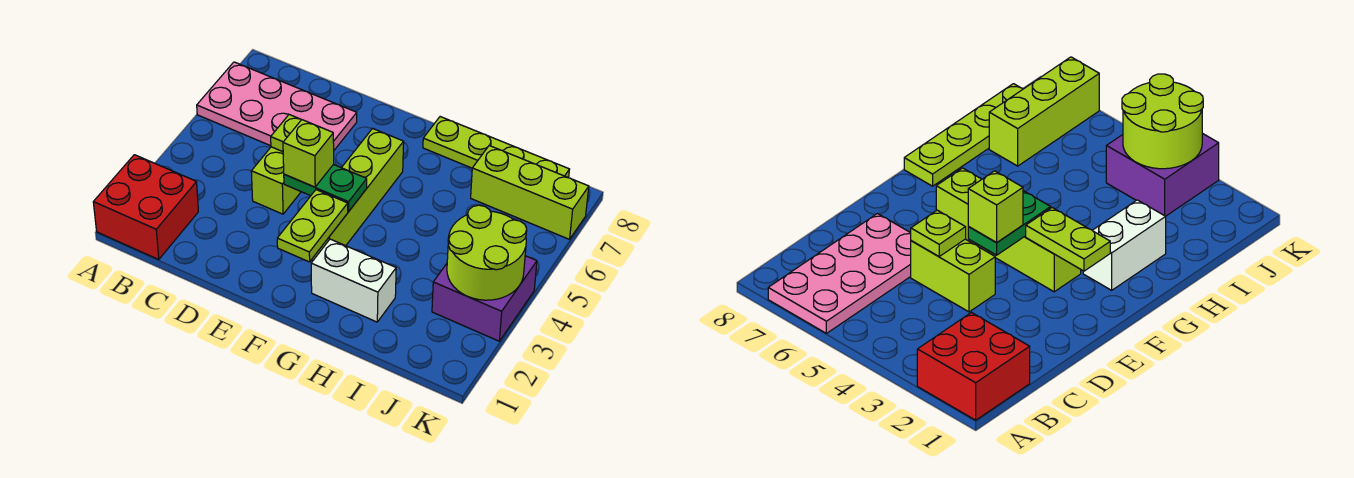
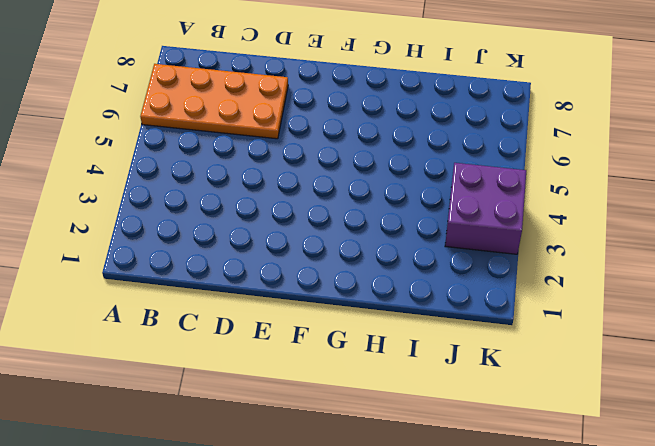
orange plate A6:D7 level 1 -> pink plate A6:D7 level 1
none -> red brick A1:B2 level 1
none -> lime brick D4:D5 level 1
none -> lime brick F3:F6 level 1

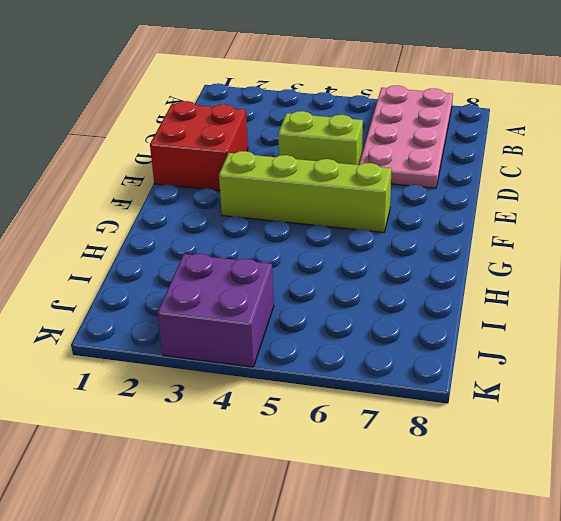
red brick D1:E2 level 1 -> red brick A1:B2 level 1
none -> white brick G2:H2 level 1
none -> lime plate G8:J8 level 1
none -> lime brick I7:K7 level 1

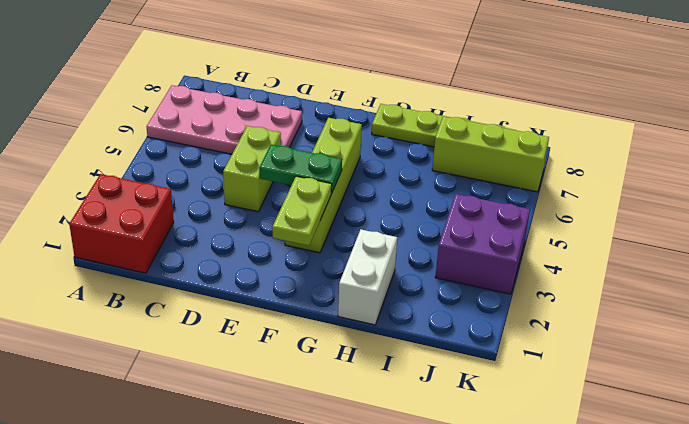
white brick H1:H2 level 1 -> white brick G2:H2 level 1
none -> lime plate D5 level 2
none -> lime round brick J3:K4 level 2
none -> lime brick E4 level 3

